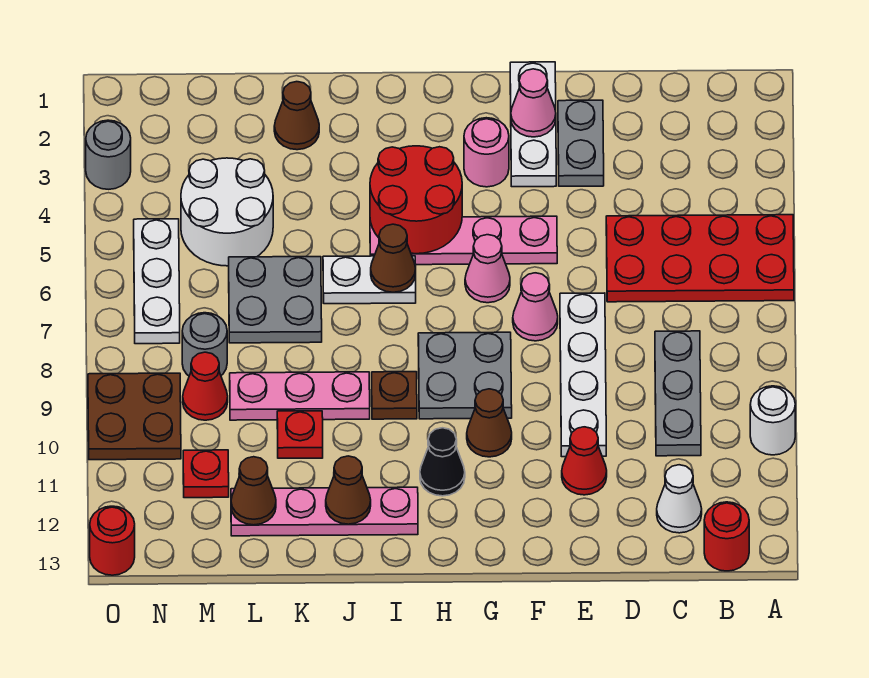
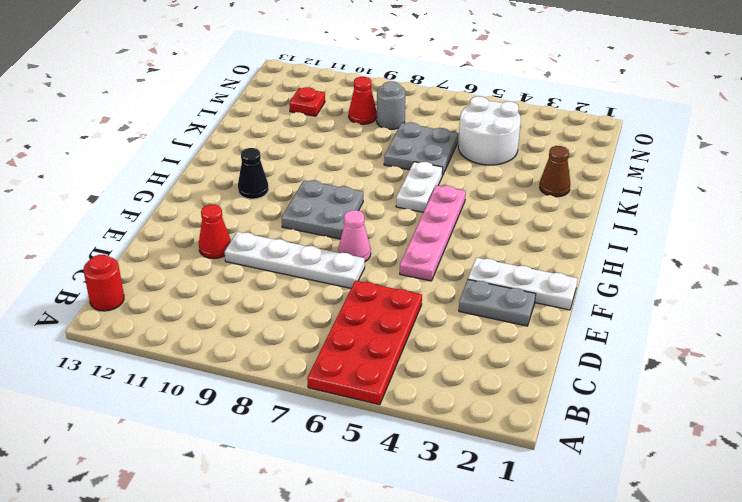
none -> white round brick A10 level 1
none -> grey plate C8:C10 level 1
none -> white cone C12 level 1
none -> pink round brick G3 level 1

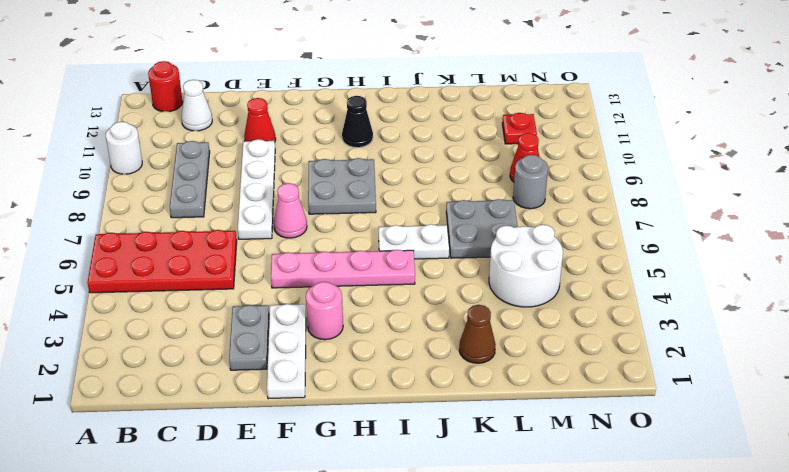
none -> pink cone G6 level 1
none -> brown cone G10 level 1
none -> brown plate I9 level 1
none -> pink plate I12:L12 level 1

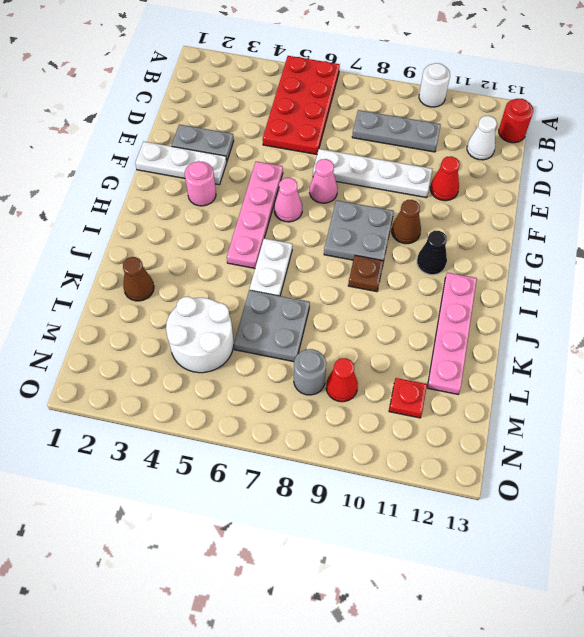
none -> pink plate J9:L9 level 1
none -> red plate K10 level 1
none -> white plate N5:N7 level 1
none -> brown plate N9:O10 level 1

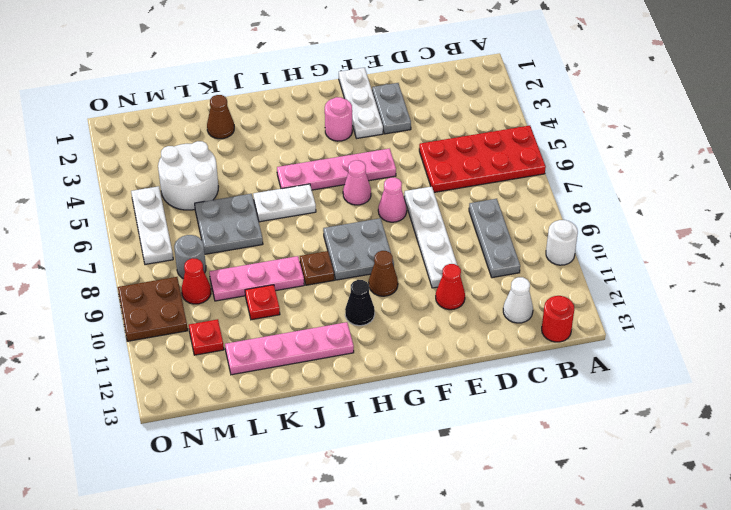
none -> grey round brick O3 level 1
none -> red round brick O13 level 1
none -> pink cone F2 level 2
none -> red round brick H4:I5 level 2

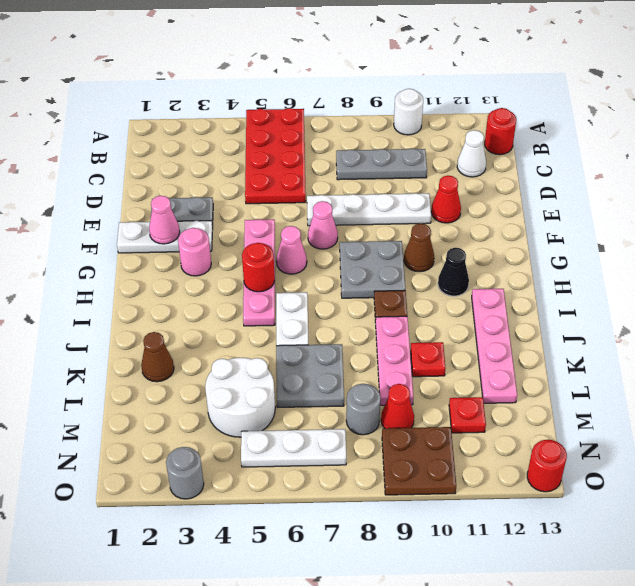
red round brick H5 level 2 -> red round brick H4:I5 level 2
none -> brown cone I6 level 2
none -> brown cone J12 level 2
none -> brown cone L12 level 2

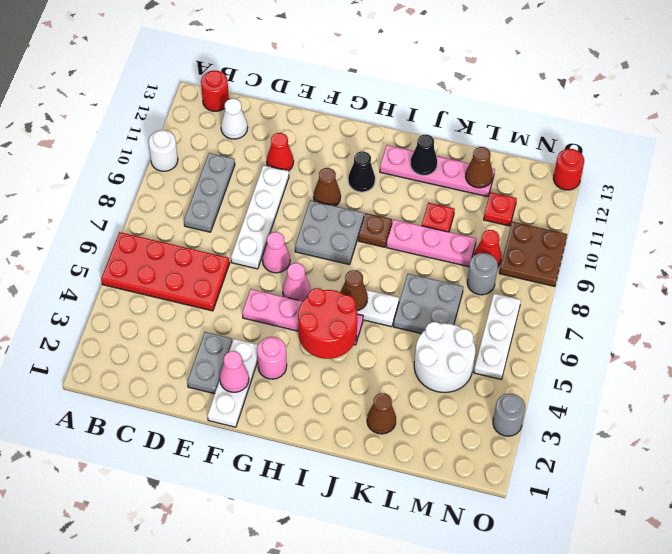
black cone J12 level 2 -> brown cone J12 level 2

